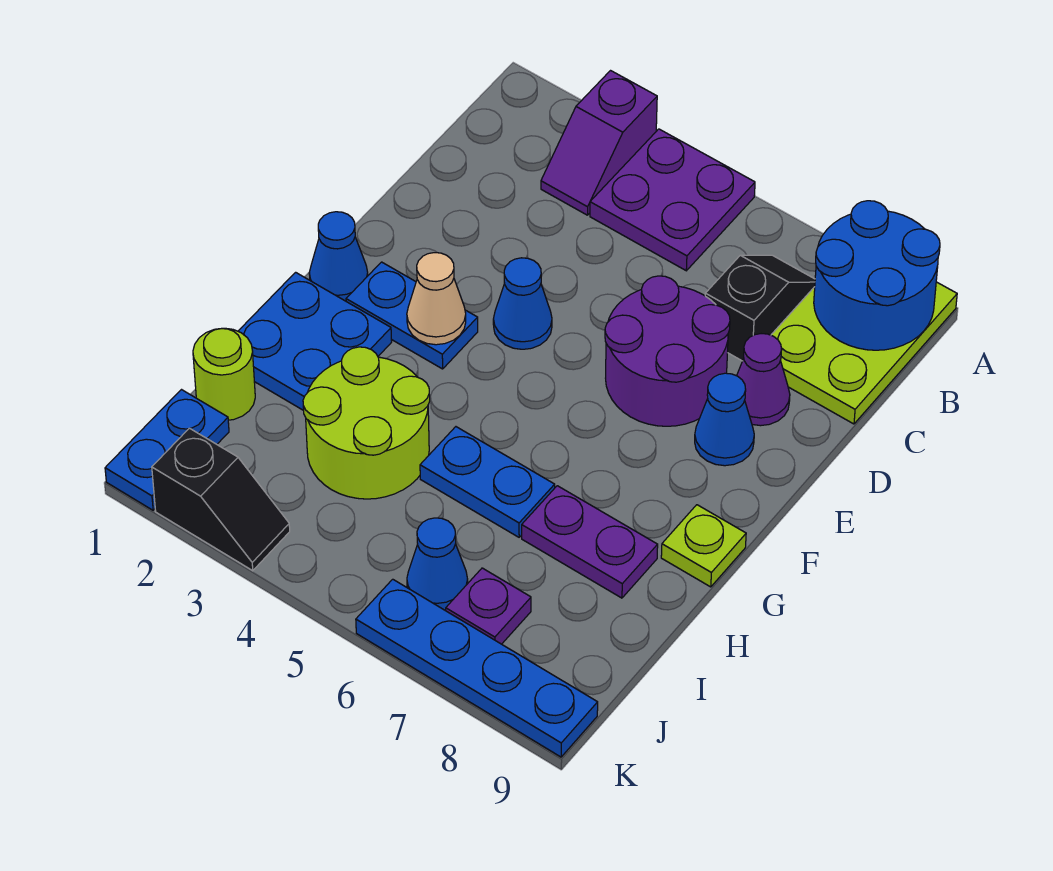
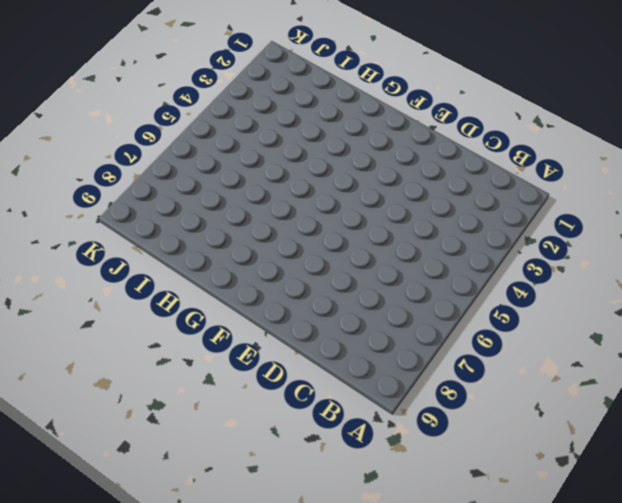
none -> purple slope A3:B3 level 1 top A
none -> purple plate A4:B5 level 1
none -> lime plate A8:C9 level 1

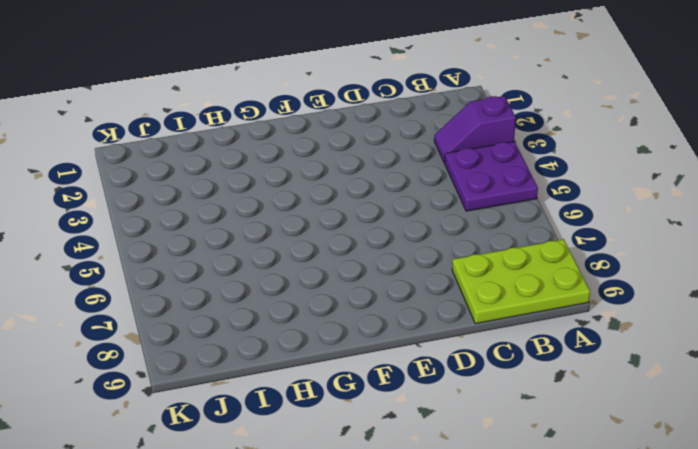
none -> black slope B7:C7 level 1 top C
none -> purple round brick D6:E7 level 1
none -> purple cone D8 level 1

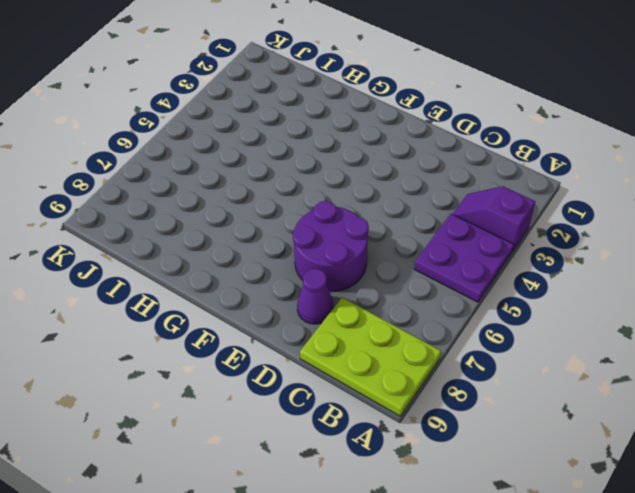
none -> black slope B7:C7 level 1 top C
none -> blue cone E4 level 1
none -> blue cone E8 level 1

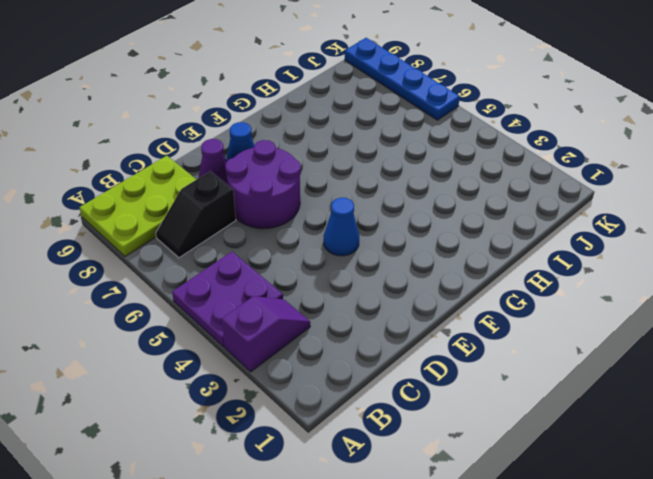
none -> blue cone F1 level 1
none -> blue plate F2:F3 level 1
none -> blue plate G1:H2 level 1

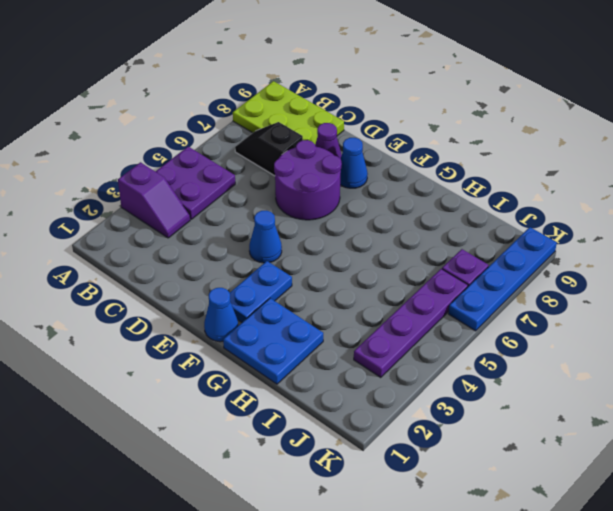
purple plate J3:J6 level 1 -> blue cone J6 level 1
none -> lime plate G9 level 1
none -> lime round brick H3:I4 level 1
none -> blue plate H5:H6 level 1

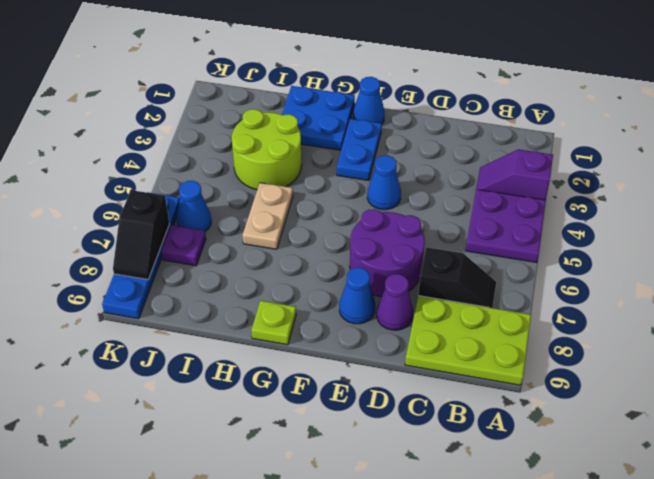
tan plate H5:H6 level 1 -> blue plate H5:H6 level 1
black slope K7:K8 level 2 top 7 -> black slope K2:K3 level 1 top 2
none -> purple plate H7:H8 level 1
none -> lime round brick I1 level 1
none -> blue plate J1:K1 level 1

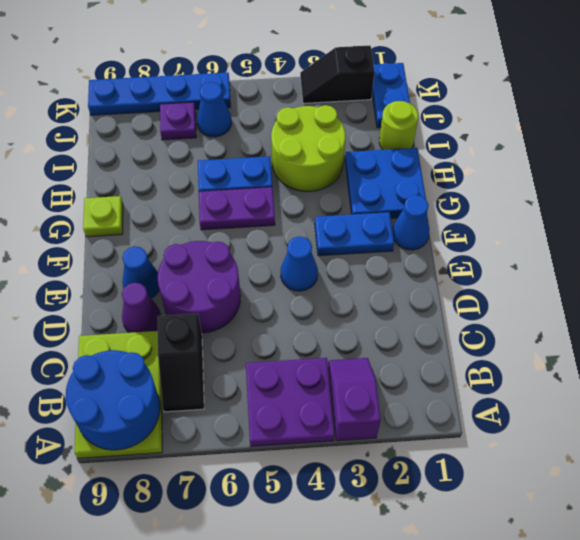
purple plate G5:G6 level 1 -> purple plate H7:H8 level 1
none -> tan cone F3 level 2

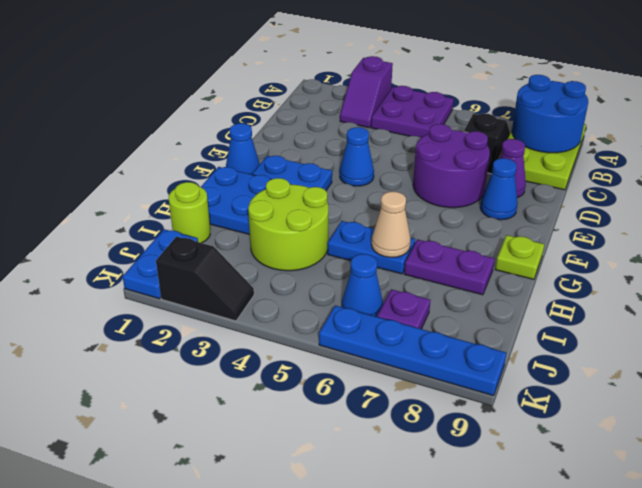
tan cone H6 level 2 -> tan cone F3 level 2

